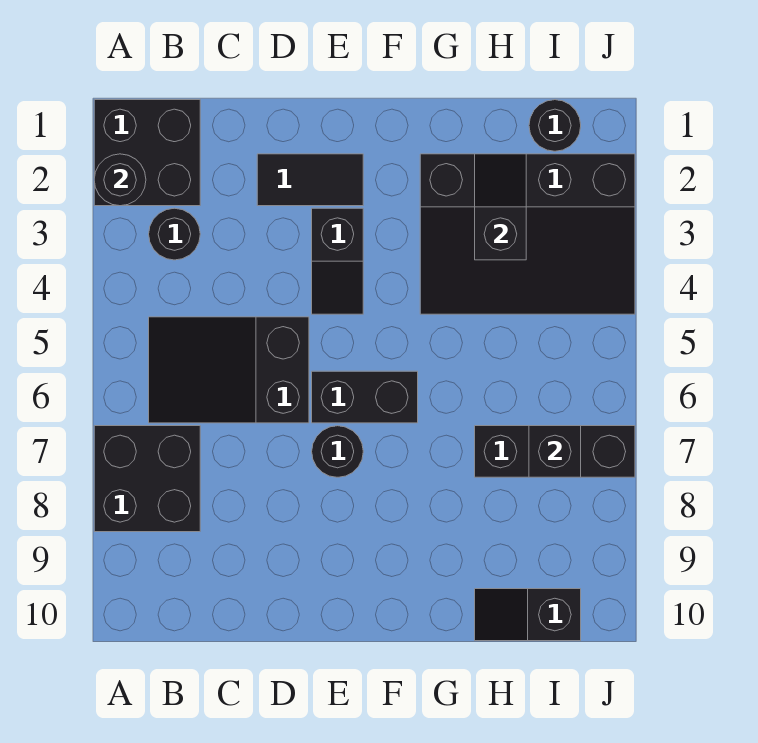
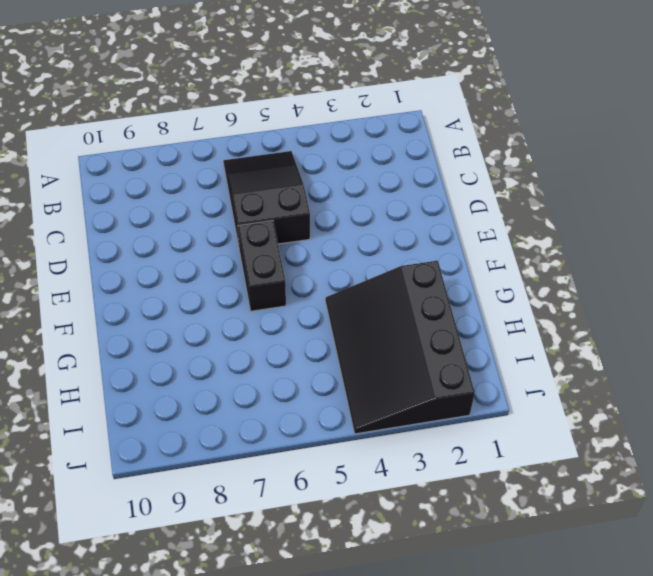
none -> black brick A1:B2 level 1
none -> black brick A7:B8 level 1
none -> black round brick B3 level 1

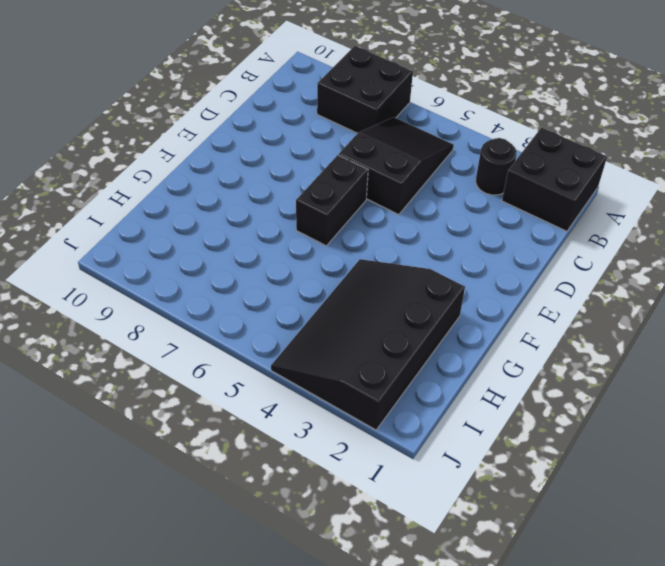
none -> black tile D2:E2 level 1
none -> black slope E3:E4 level 1 top 3
none -> black round brick E7 level 1

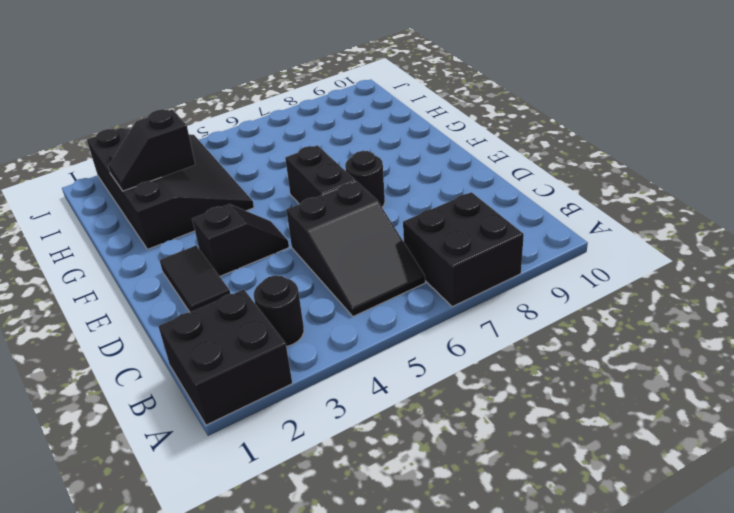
none -> black brick H7:J7 level 1
none -> black slope H10:I10 level 1 top I
none -> black round brick I1 level 1

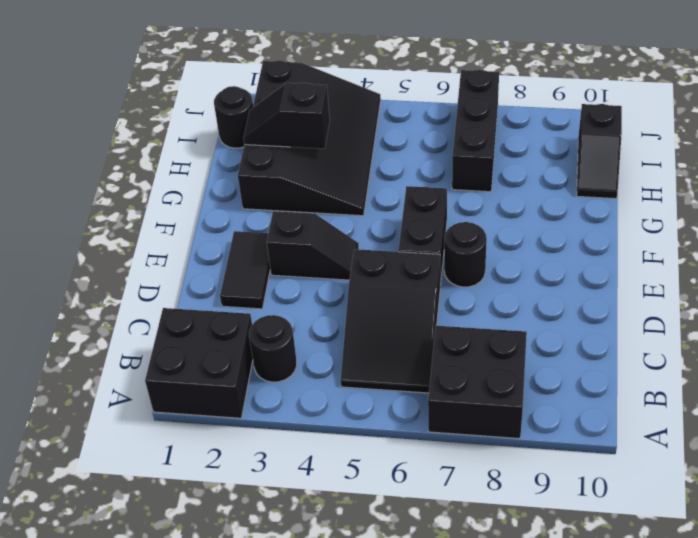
none -> black round brick A2 level 2
none -> black brick I7 level 2

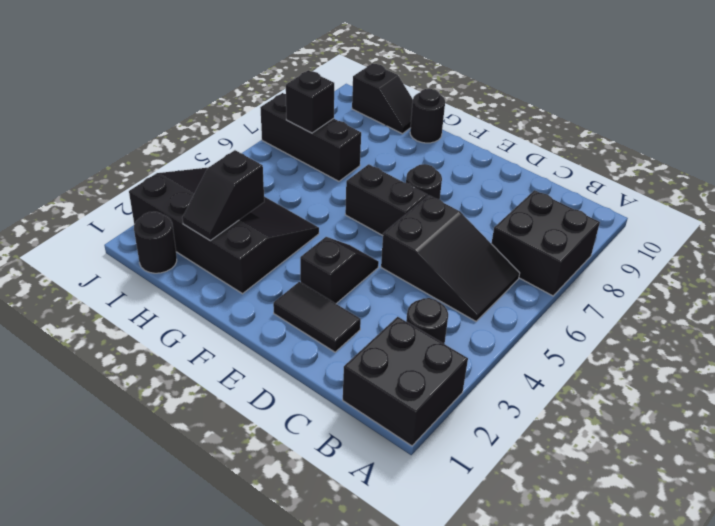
black round brick G10 level 1 -> black round brick A2 level 2

